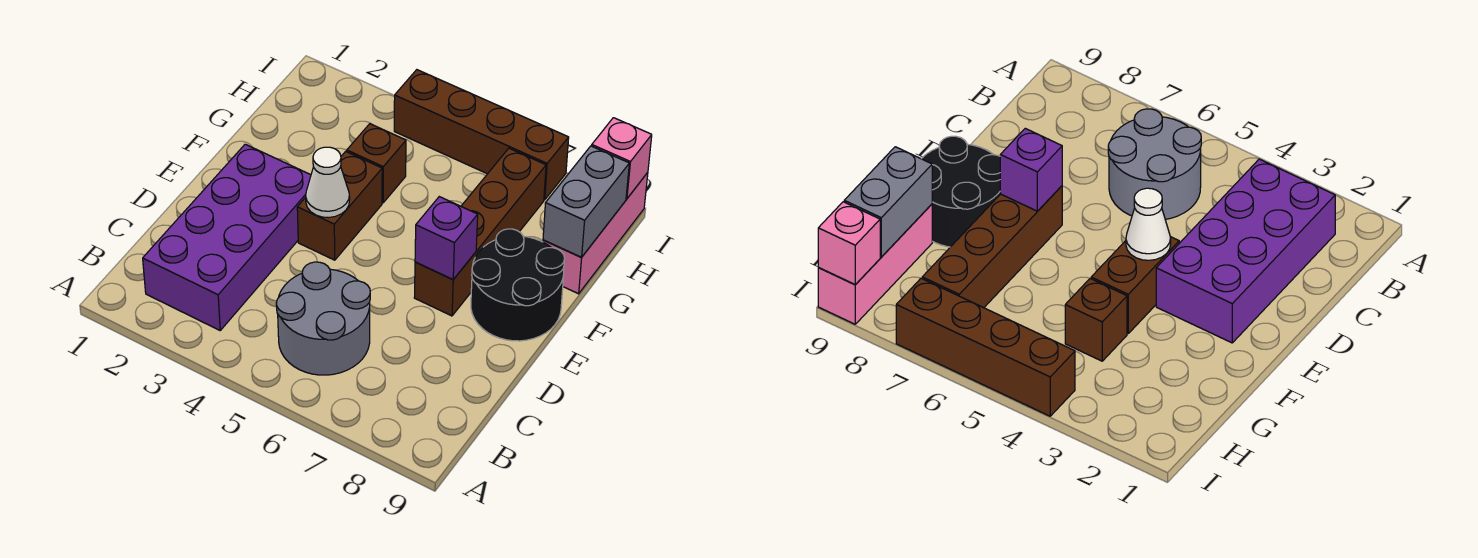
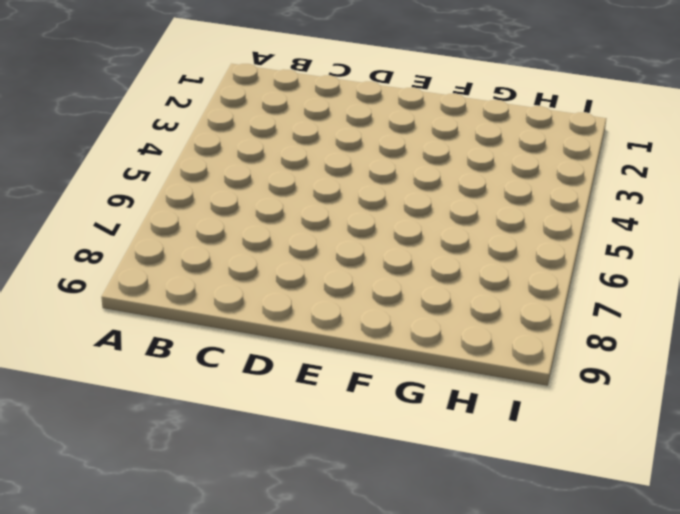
none -> purple brick B2:E3 level 1
none -> grey round brick B5:C6 level 1
none -> brown brick E4:F4 level 1

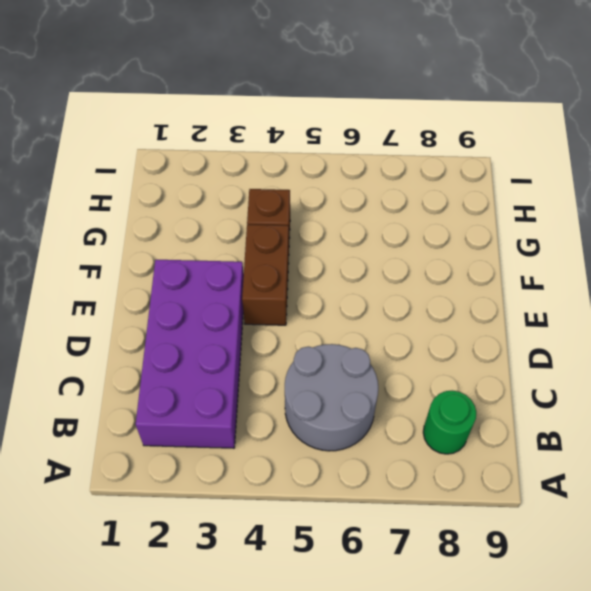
green round brick B8 level 1 -> none
none -> brown brick E7:H7 level 1
none -> black round brick E8:F9 level 1
none -> pink brick G9:I9 level 1

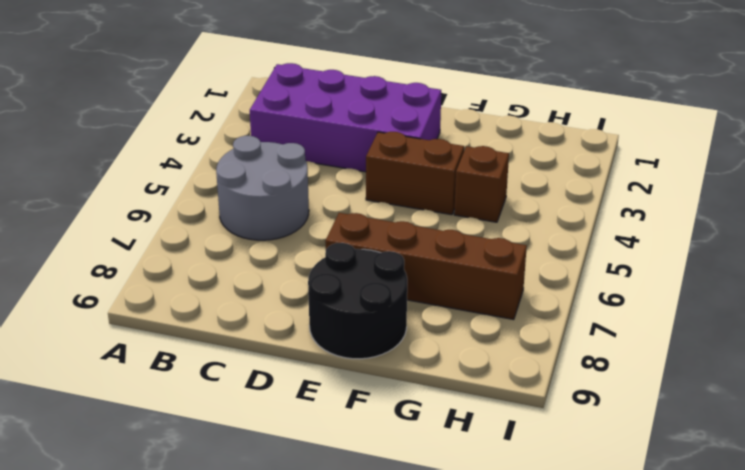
none -> pink brick G9:I9 level 1
none -> brown brick I4:I7 level 1
none -> white cone E4 level 2

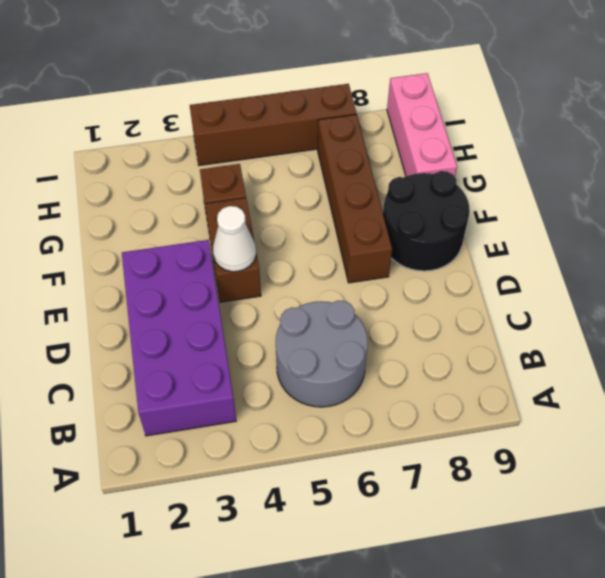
none -> purple brick E7 level 2
none -> grey brick G9:H9 level 2
none -> pink brick I9 level 2

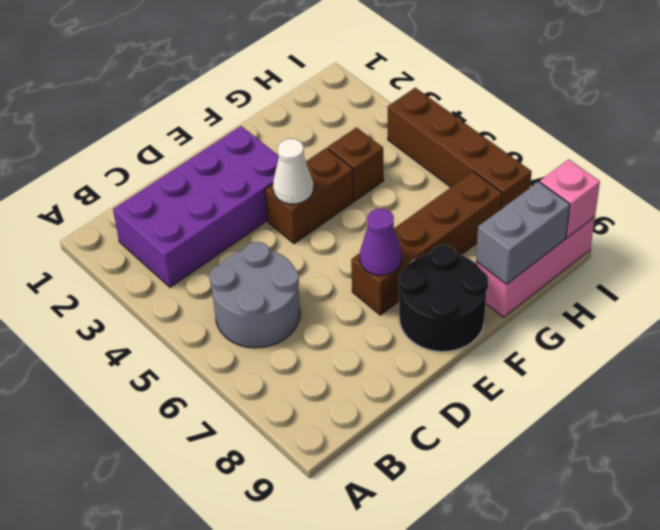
purple cone E7 level 2 -> purple brick E7 level 2

